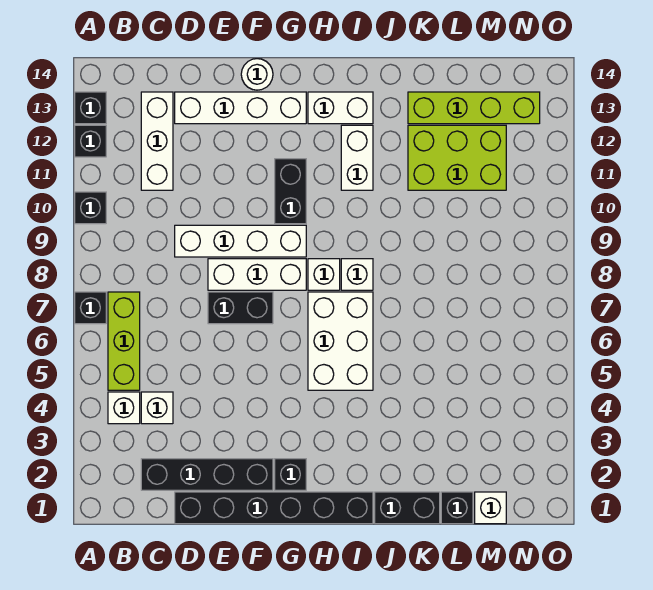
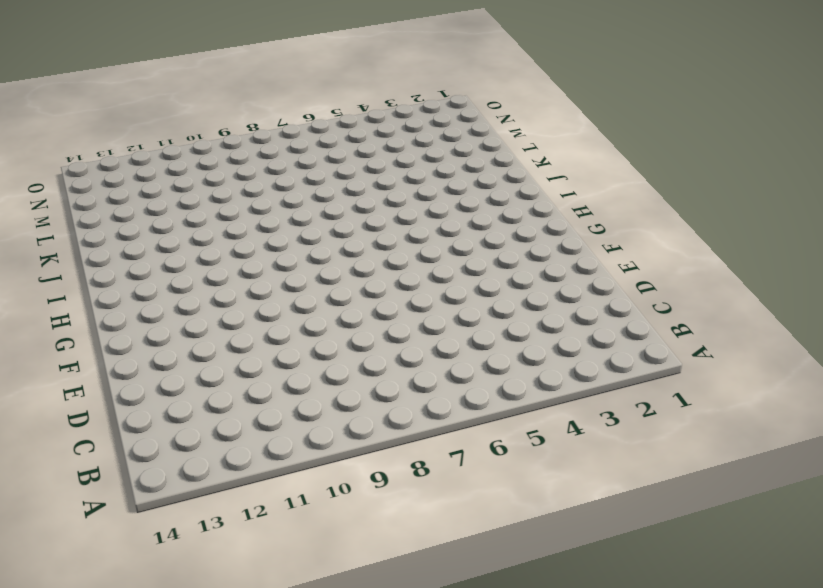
none -> black brick A7 level 1
none -> black brick A10 level 1
none -> black brick A12 level 1

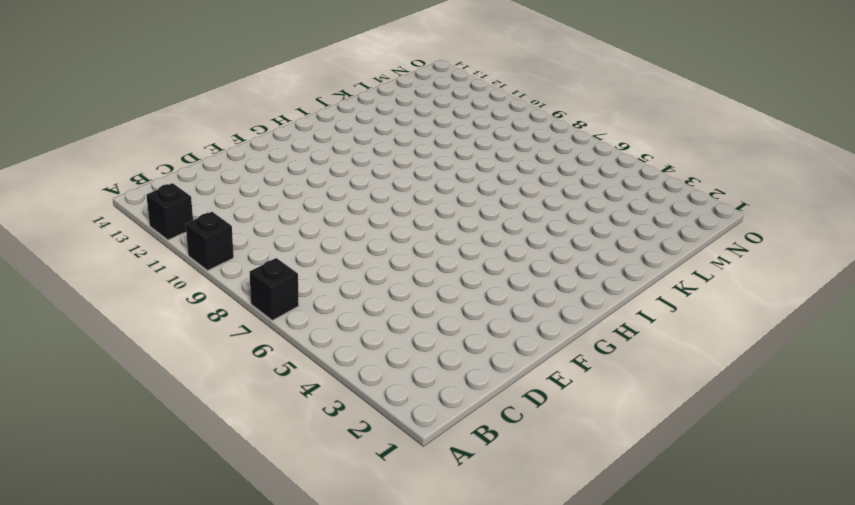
none -> black brick A13 level 1
none -> white brick B4 level 1
none -> lime brick B5:B7 level 1

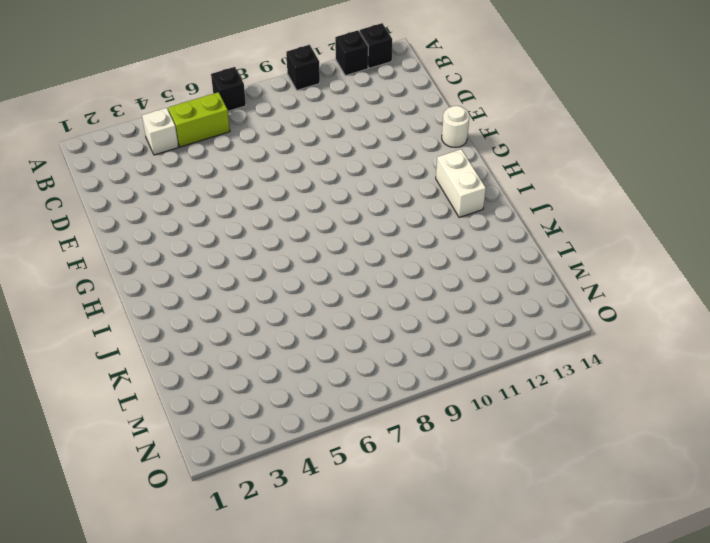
lime brick B5:B6 level 1 -> lime brick B5:B7 level 1
none -> black brick C2:F2 level 1
none -> white brick C4 level 1
none -> white brick C11:C13 level 1

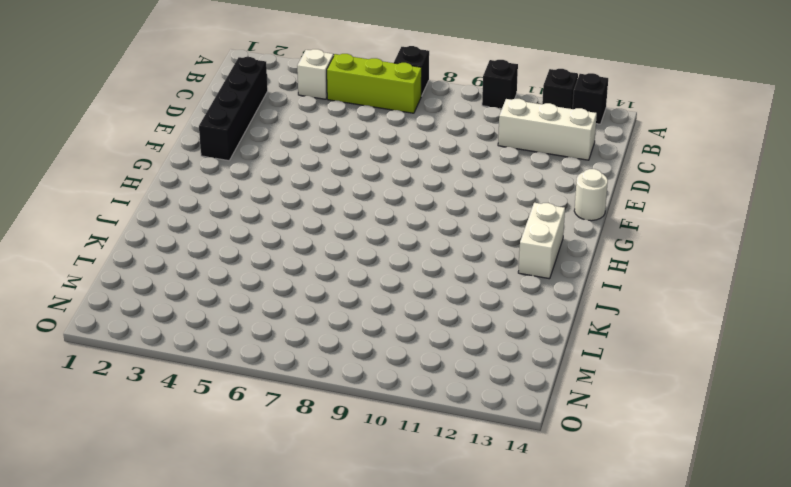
none -> white brick C4 level 1
none -> black brick D1:I1 level 1
none -> white brick D9:G9 level 1

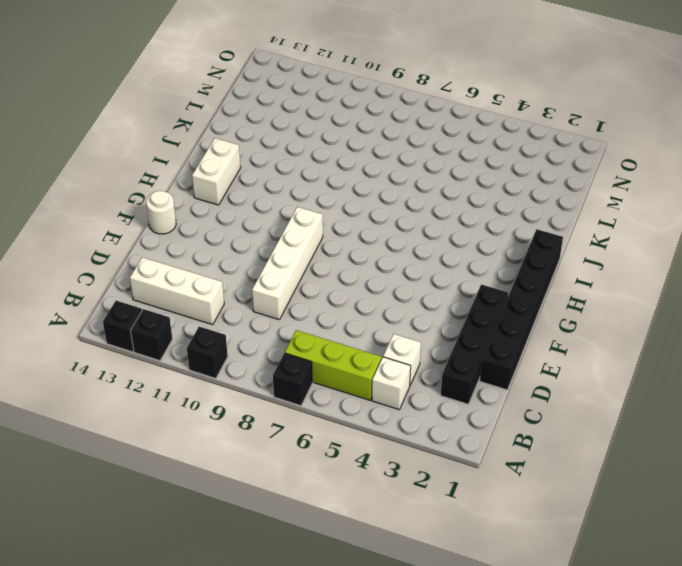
none -> white brick D13:G13 level 1
none -> black brick E7:F7 level 1
none -> white brick E8:G8 level 1

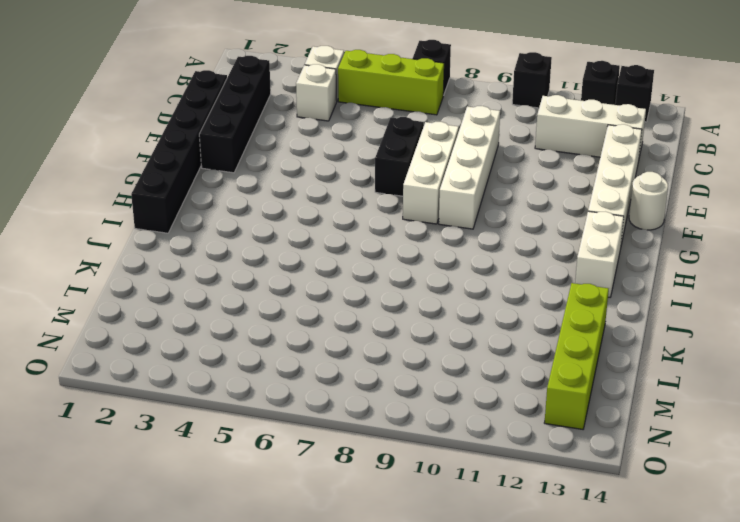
none -> black brick G2 level 1
none -> black brick G10:G11 level 1
none -> white brick H5:I7 level 1

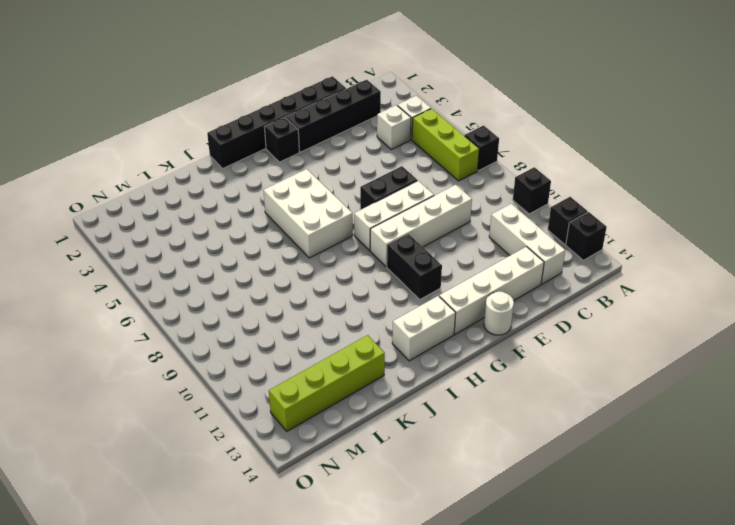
none -> white brick H8 level 1
none -> white brick I8 level 1
none -> white brick I11:I12 level 1

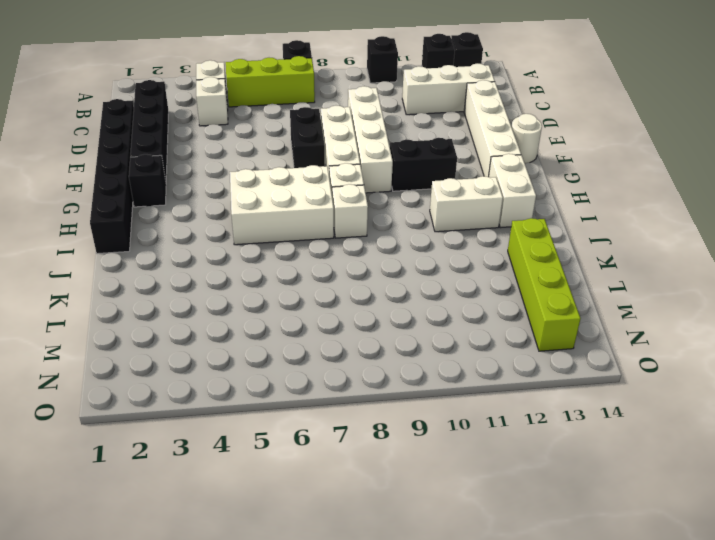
none -> black brick J1:K1 level 1
none -> lime brick K11:M12 level 1
none -> black brick L1 level 1

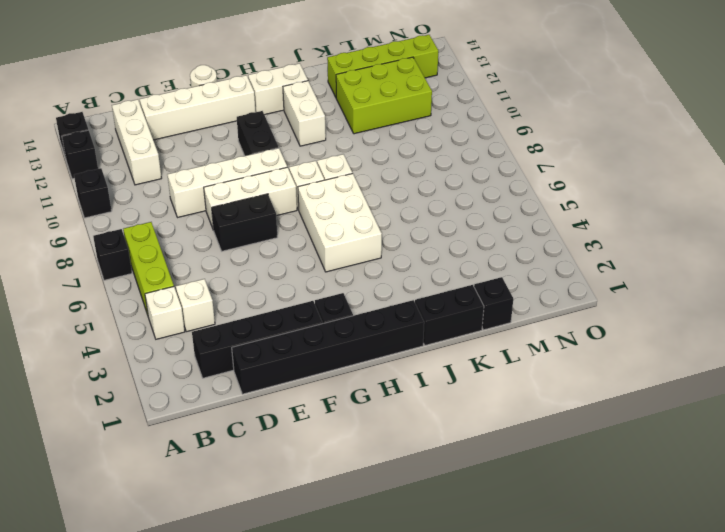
none -> white brick M1 level 1

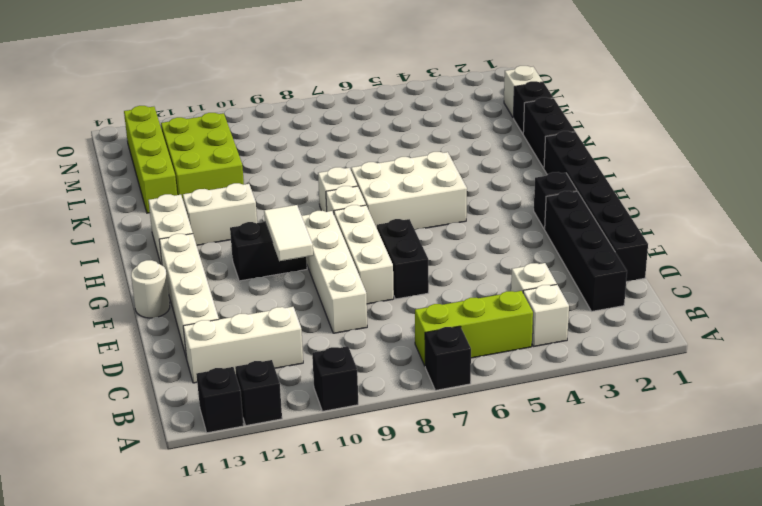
white tile F10:G10 level 2 -> none

